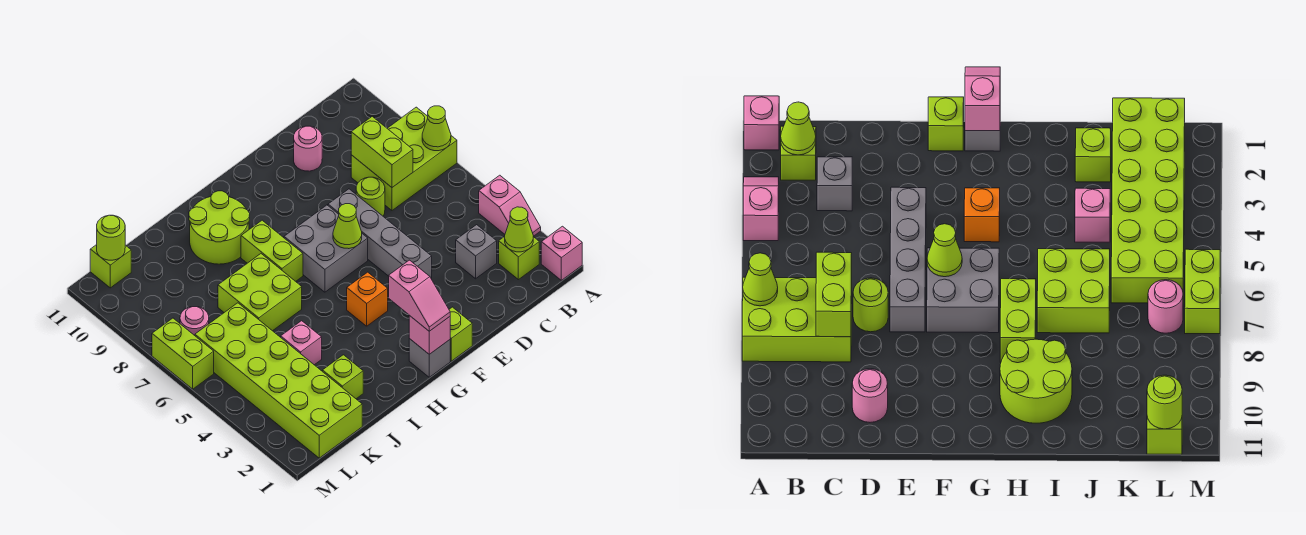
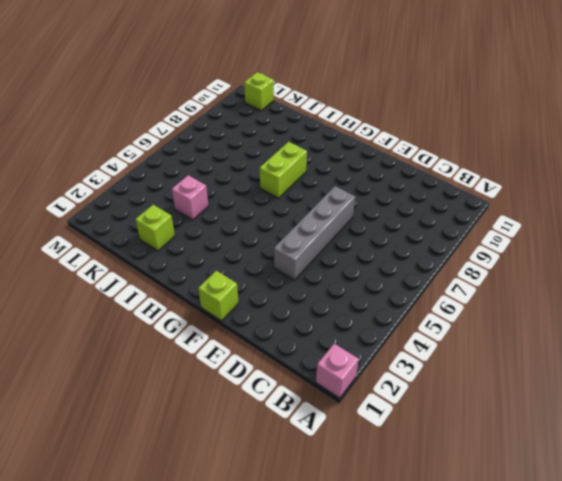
none -> pink slope A3:A4 level 1 top 4
none -> lime brick A7:C8 level 1
none -> lime brick B2 level 1

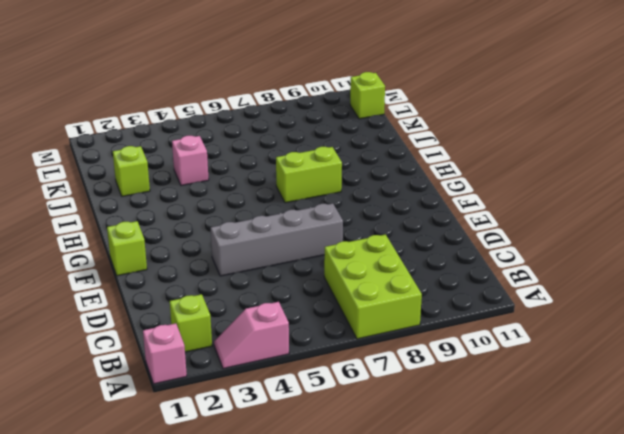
none -> grey brick C3 level 1
none -> lime round brick D7 level 1
none -> pink round brick D10 level 1

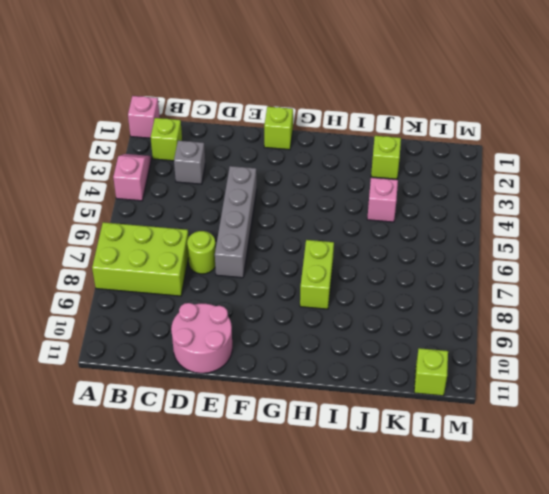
pink round brick D10:E11 level 1 -> pink round brick D10 level 1
none -> grey brick F6:G7 level 1
none -> grey brick G1 level 1
none -> orange brick G4 level 1

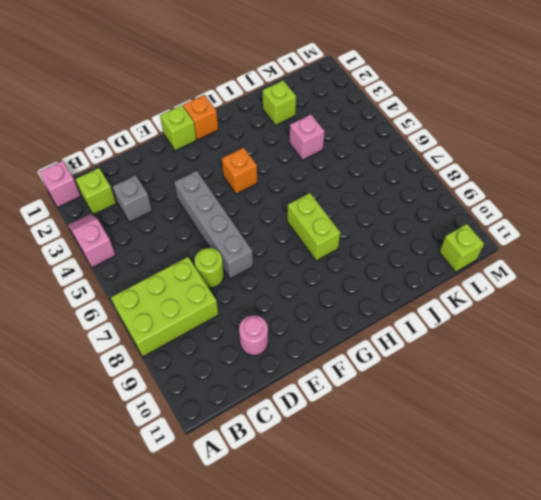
orange brick G1 level 1 -> grey brick G1 level 1
none -> grey brick F6:G7 level 1
none -> lime round brick H9:I10 level 1
none -> lime brick I6:J7 level 1

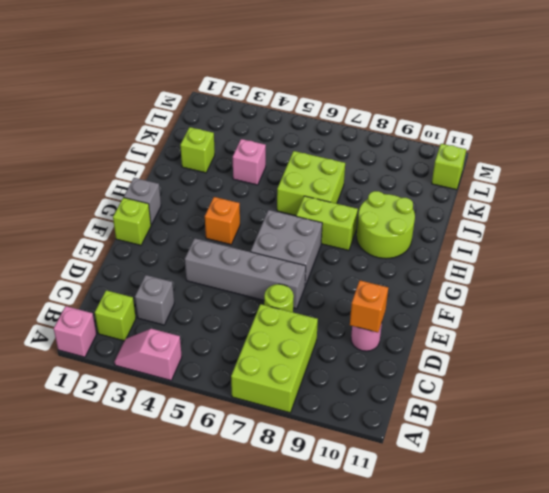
orange brick D10 level 2 -> none
none -> lime brick K1:L6 level 1
none -> pink round brick L7 level 1
none -> lime brick M6:M7 level 1

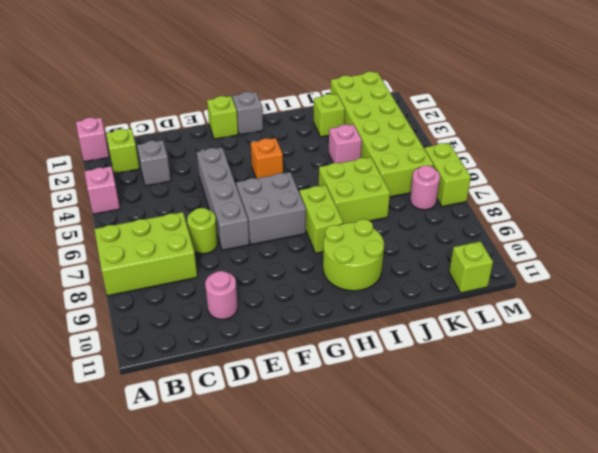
none -> lime cone A7 level 2
none -> lime cone B2 level 2
none -> lime brick C7:C8 level 2

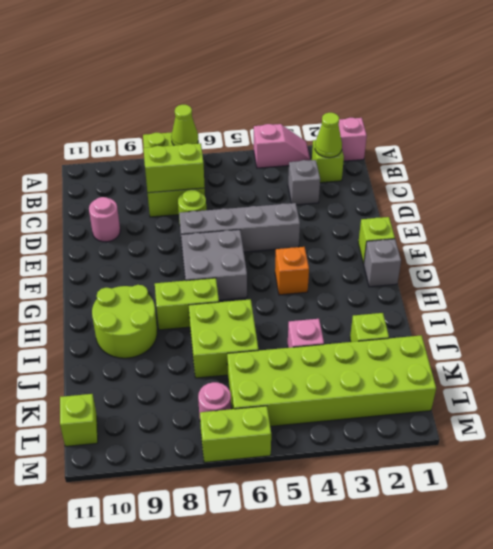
none -> lime cone F6 level 2
none -> pink brick G1 level 2
none -> lime round brick L11 level 2

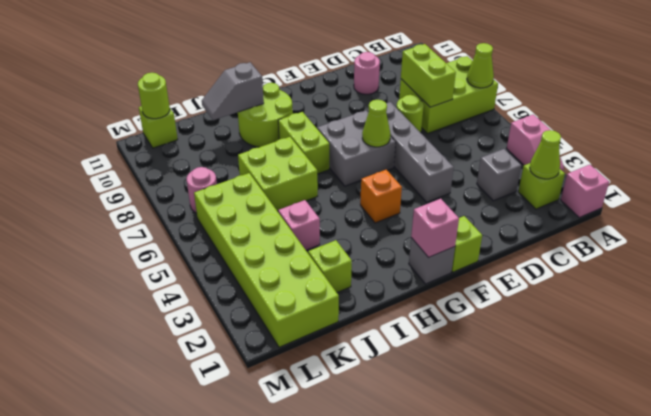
grey slope I10:J10 level 2 top I -> none
none -> lime brick M6:M7 level 1
none -> pink slope G1:G2 level 3 top 2

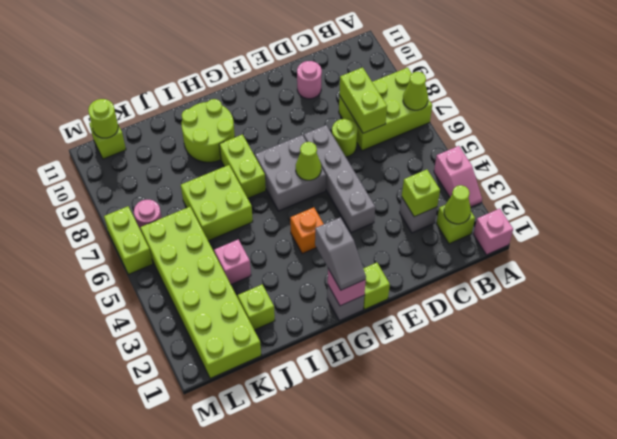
lime brick C3 level 2 -> none
grey slope G1:G2 level 3 top 2 -> pink slope G1:G2 level 3 top 2

